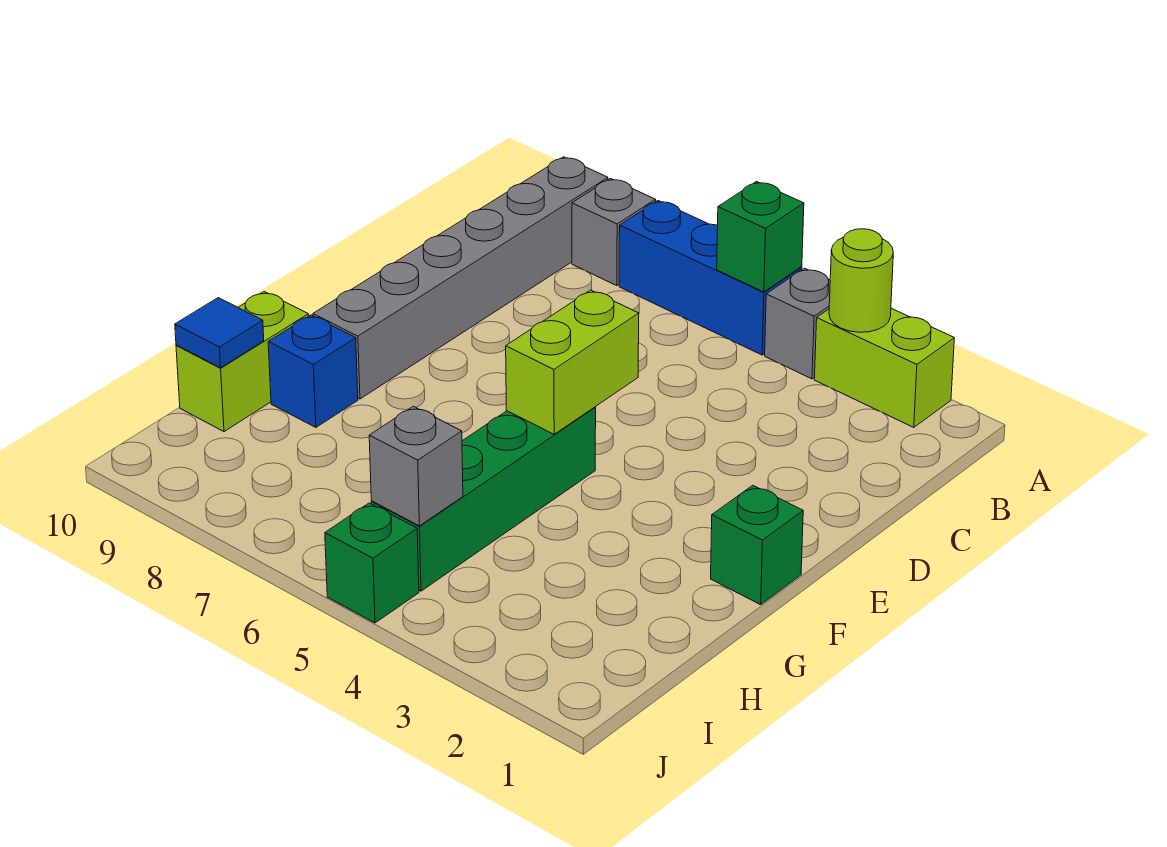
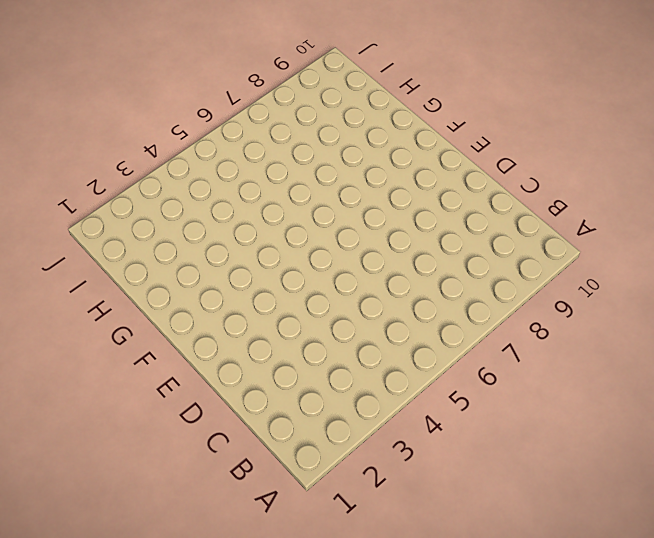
none -> lime brick A2:A3 level 1
none -> grey brick A4 level 1
none -> blue brick A5:A7 level 1

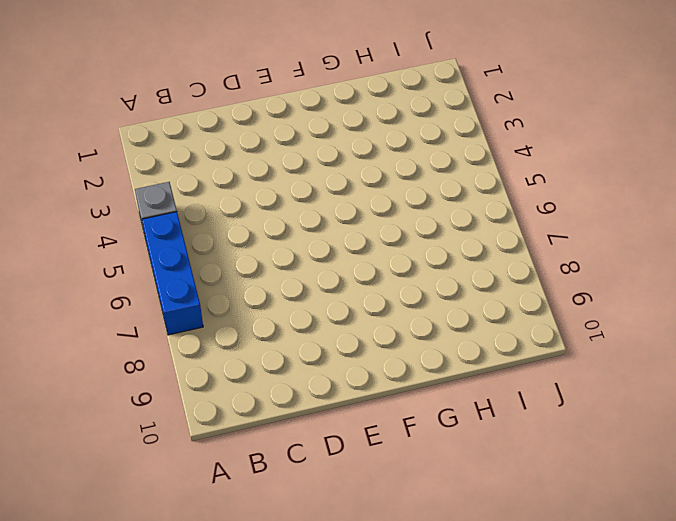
none -> lime brick A2:A3 level 1
none -> grey brick A8 level 1
none -> grey brick A9:F9 level 1

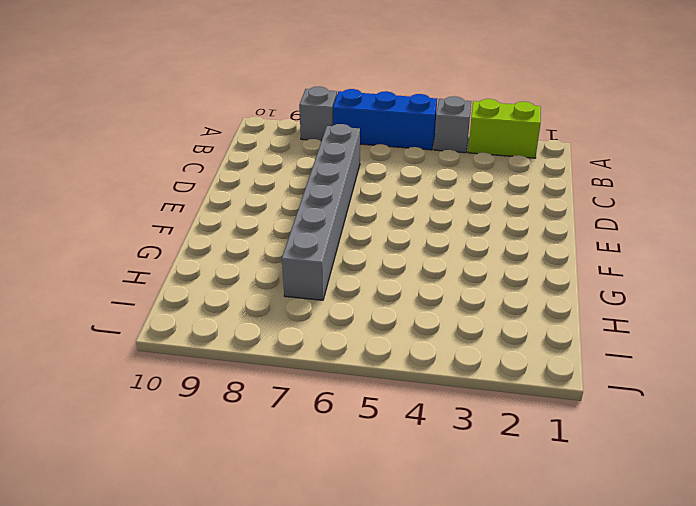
grey brick C7:H7 level 1 -> grey brick A9:F9 level 1
none -> green brick F1 level 1
none -> green brick F5:I5 level 1
none -> blue brick G9 level 1

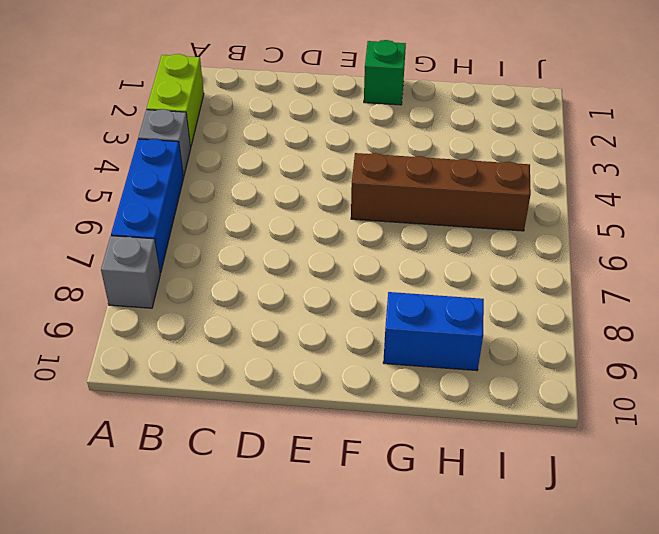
brown brick F5:I5 level 1 -> green brick F5:I5 level 1
blue brick G9:H9 level 1 -> blue brick G9 level 1
none -> grey brick A9:F9 level 1
none -> lime brick G10:H10 level 1
none -> green brick J5 level 1

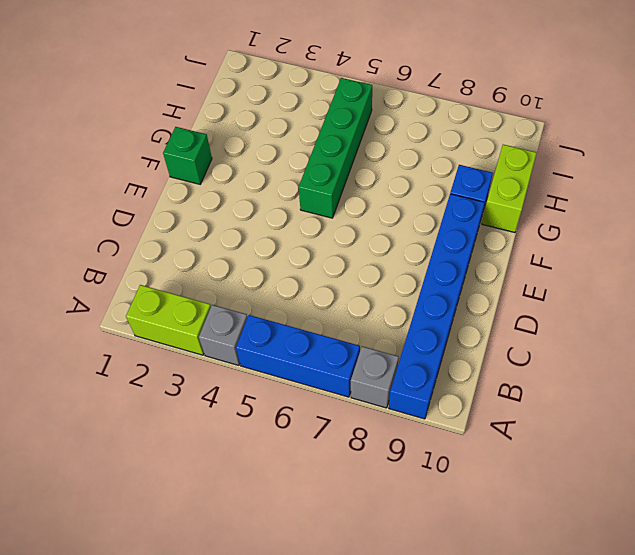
blue brick A9:F9 level 1 -> grey brick A9:F9 level 1
none -> green brick J5 level 1
none -> lime round brick A3 level 2
none -> green brick A5 level 2

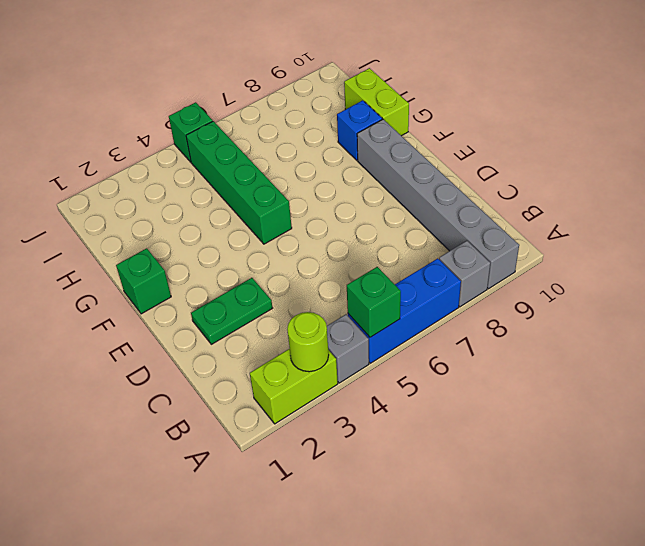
green plate D2:D3 level 1 -> none
none -> lime brick E5:F5 level 2
none -> blue tile H10 level 2
none -> grey brick I5 level 2

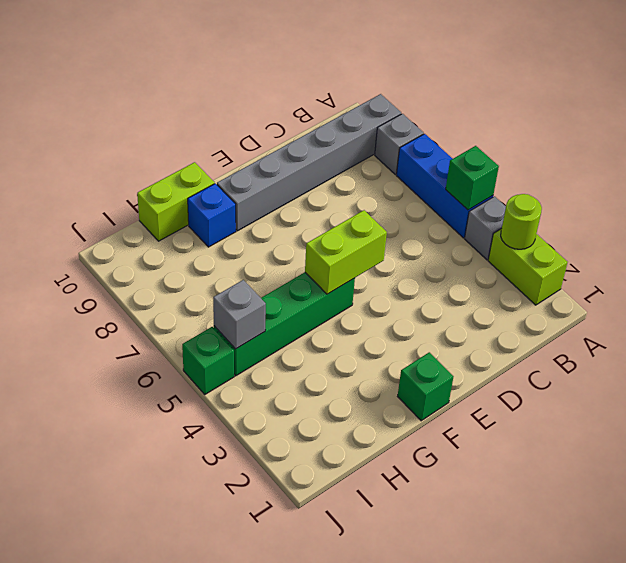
none -> blue tile H10 level 2

